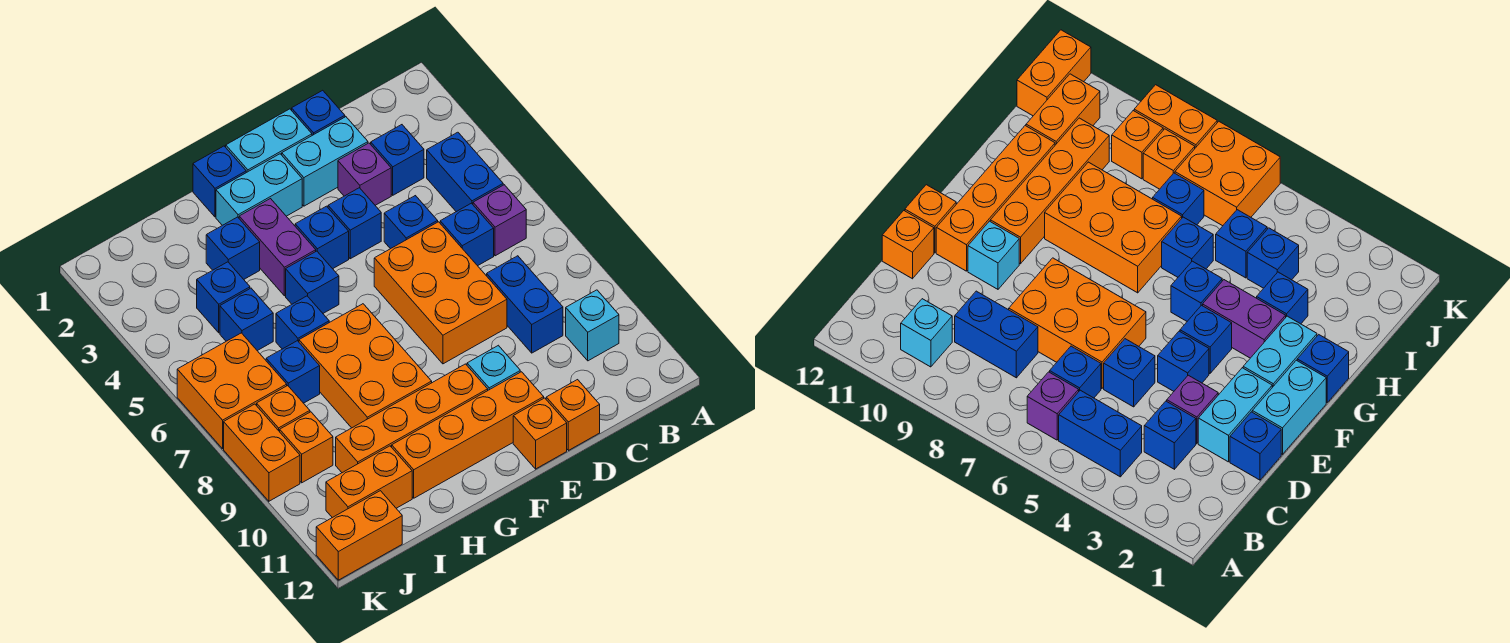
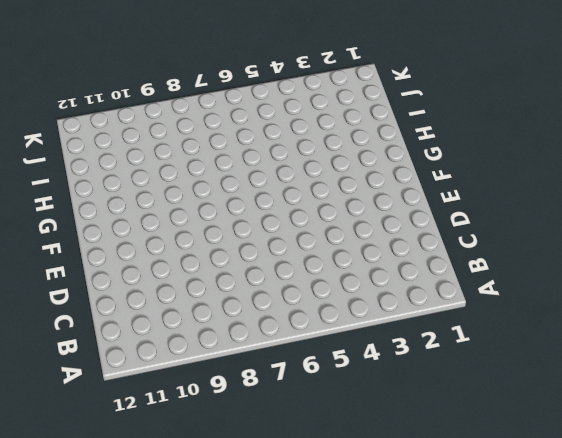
none -> blue brick B4:B5 level 1
none -> purple brick B6 level 1
none -> cyan brick B10 level 1
none -> blue brick C3 level 1

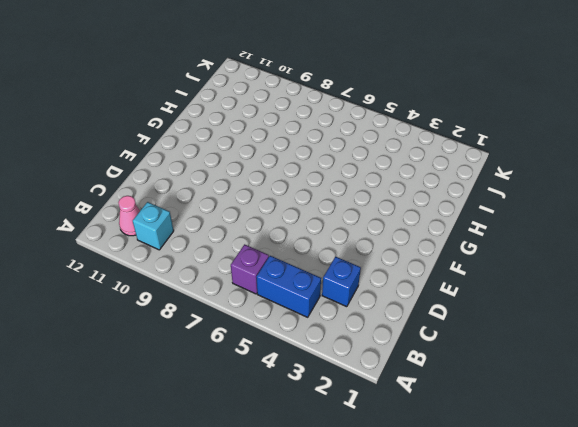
pink cone B11 level 1 -> none
none -> blue brick C6 level 1
none -> blue brick C8:C9 level 1
none -> blue brick D1 level 1
none -> cyan brick D2:E2 level 1

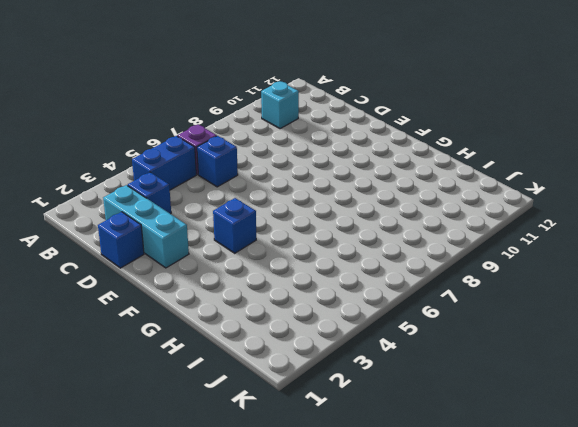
cyan brick C2:E2 level 1 -> cyan brick D2:E2 level 1
none -> blue brick C8:C9 level 1
none -> purple brick D3 level 1
none -> blue brick D5 level 1
none -> orange brick D6:E8 level 1

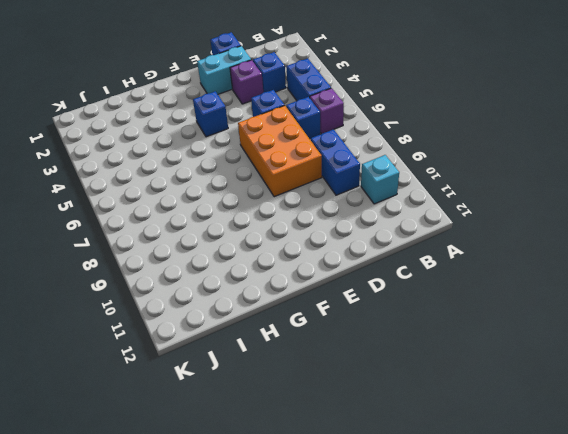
none -> orange brick D12 level 1
none -> cyan brick E1:F1 level 1
none -> blue brick E4 level 1
none -> cyan brick E10 level 1

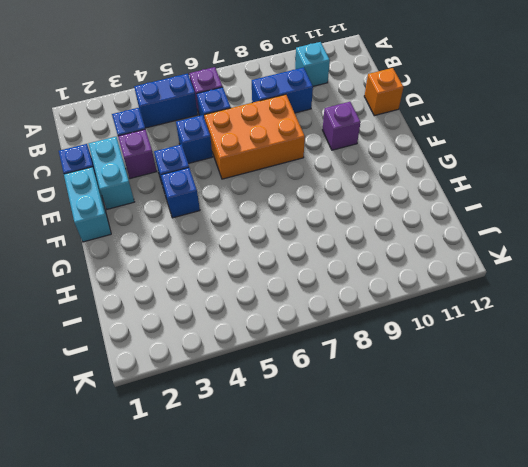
purple brick E10 level 1 -> cyan brick E10 level 1
none -> orange brick E11:H11 level 1
none -> orange brick E12 level 1
none -> cyan brick F2:G2 level 1
none -> orange brick F10:I10 level 1

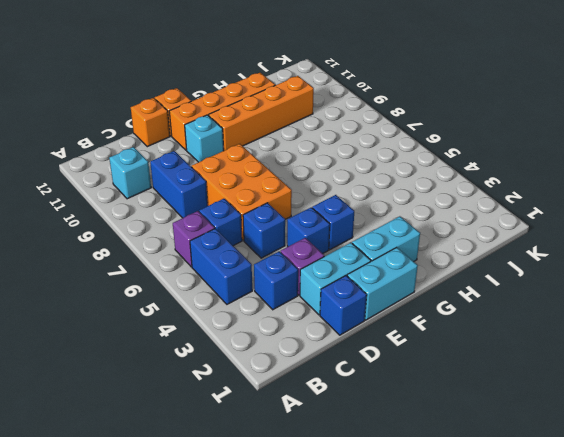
none -> blue brick G1 level 1
none -> purple brick G3:G4 level 1
none -> blue brick G5 level 1
none -> orange brick G7:H9 level 1

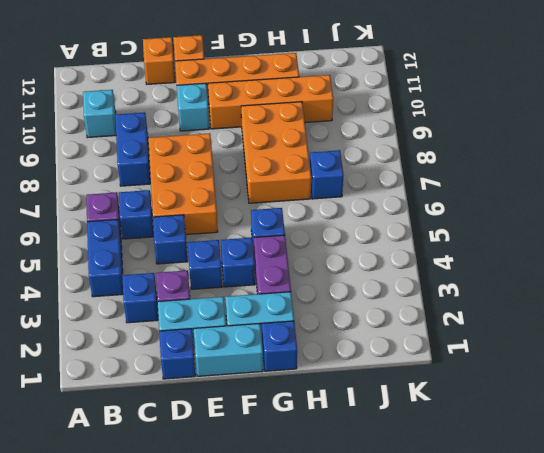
none -> blue brick H3 level 1
none -> blue brick H6 level 1
none -> blue brick I4 level 1
none -> blue brick I5 level 1

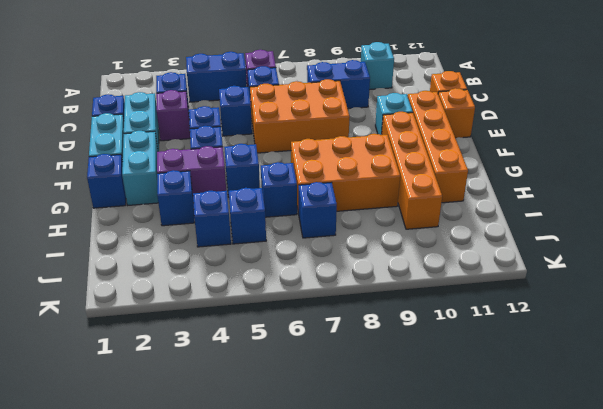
none -> orange brick I11:J11 level 1
none -> orange brick J6:K7 level 1
none -> orange brick J8 level 1
none -> orange brick J9 level 1

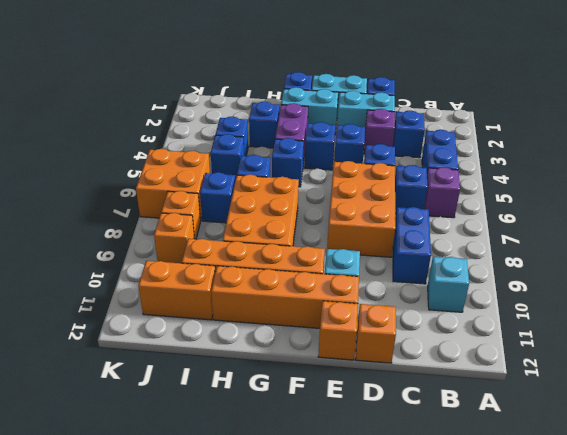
none -> orange brick J12:K12 level 1
none -> orange brick K8:K9 level 1

